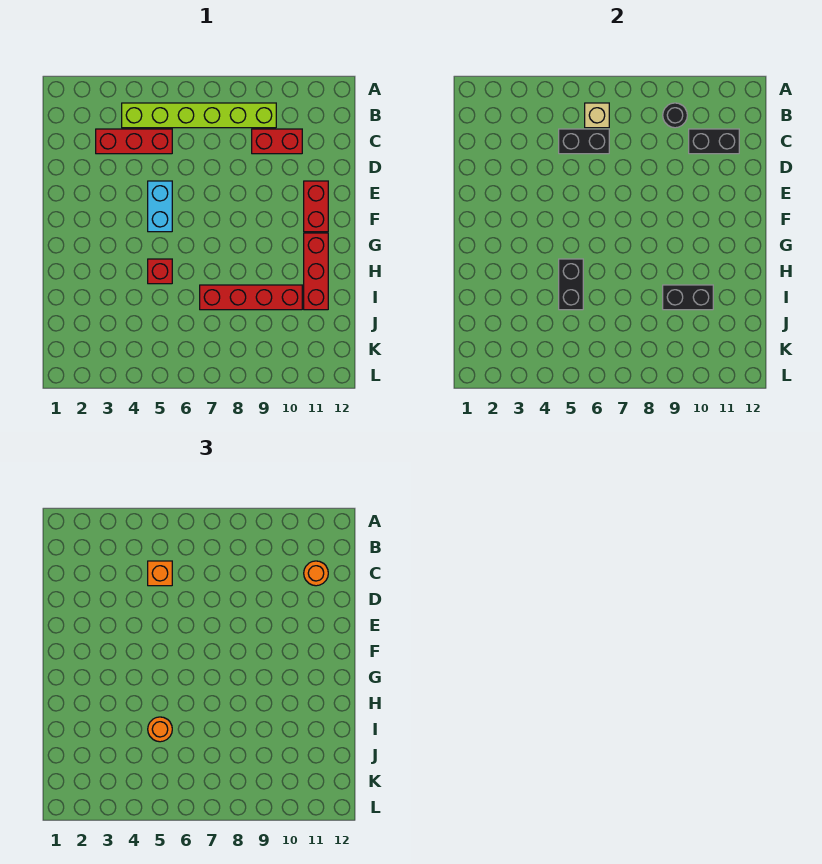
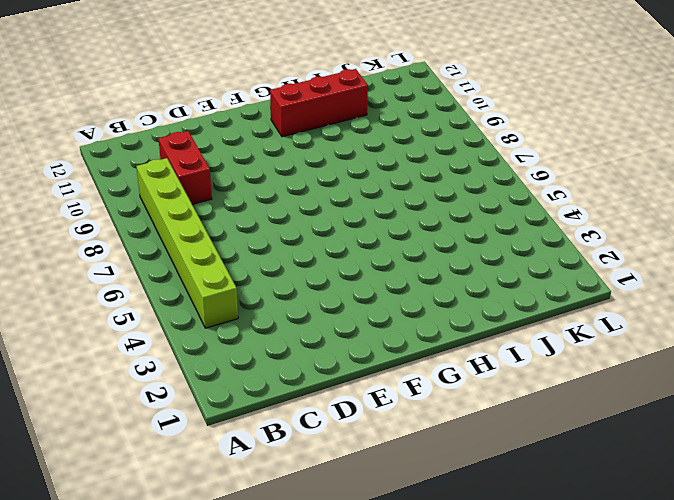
none -> red brick C3:C5 level 1
none -> cyan brick E5:F5 level 1
none -> red brick E11:F11 level 1

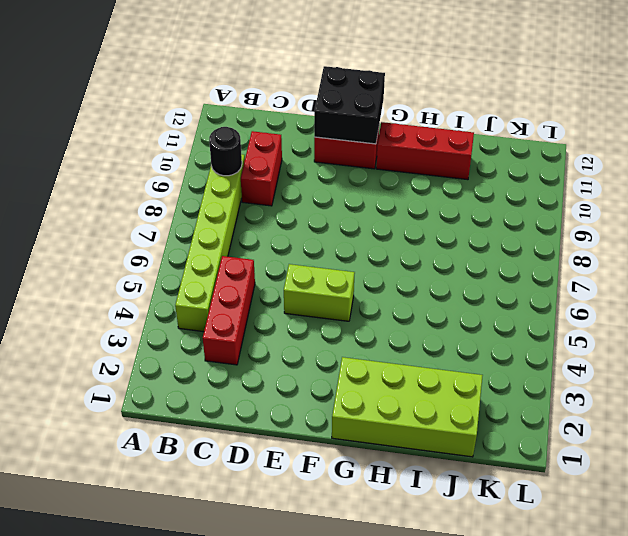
lime brick E5:F5 level 1 -> cyan brick E5:F5 level 1
black brick E11:F12 level 2 -> none
lime brick G1:J2 level 1 -> none
none -> red brick H5 level 1
none -> red brick I7:I10 level 1
none -> tan brick B6 level 2

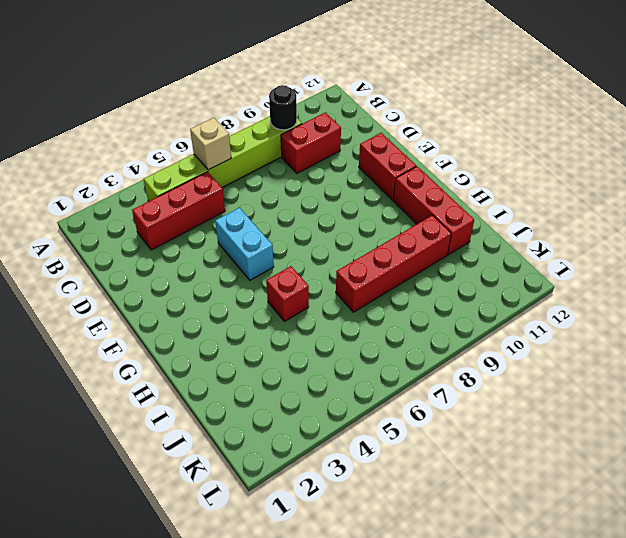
none -> black brick C5:C6 level 2
none -> black brick C10:C11 level 2
none -> black brick H5:I5 level 2

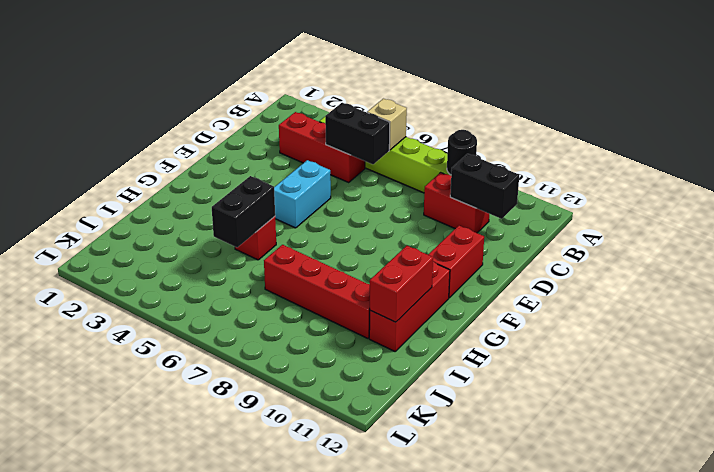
red brick H11:I11 level 2 -> none
none -> black brick I9:I10 level 2
none -> orange brick C5 level 3
none -> orange round brick C11 level 3

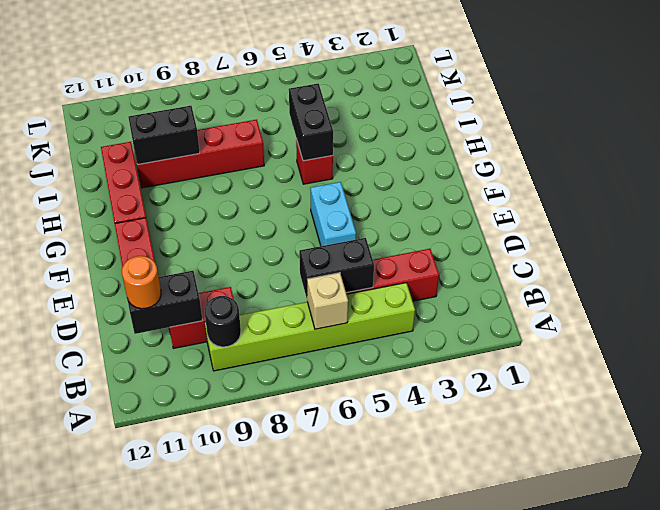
none -> orange brick C5 level 3
none -> orange round brick I5 level 3

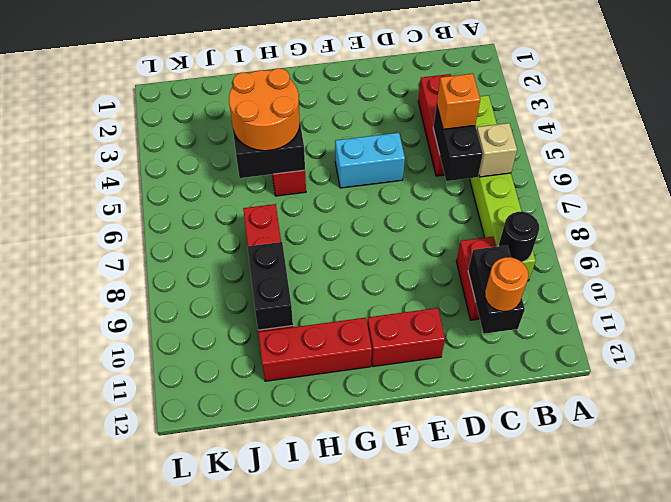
orange round brick H4:I5 level 3 -> orange round brick I5 level 3

